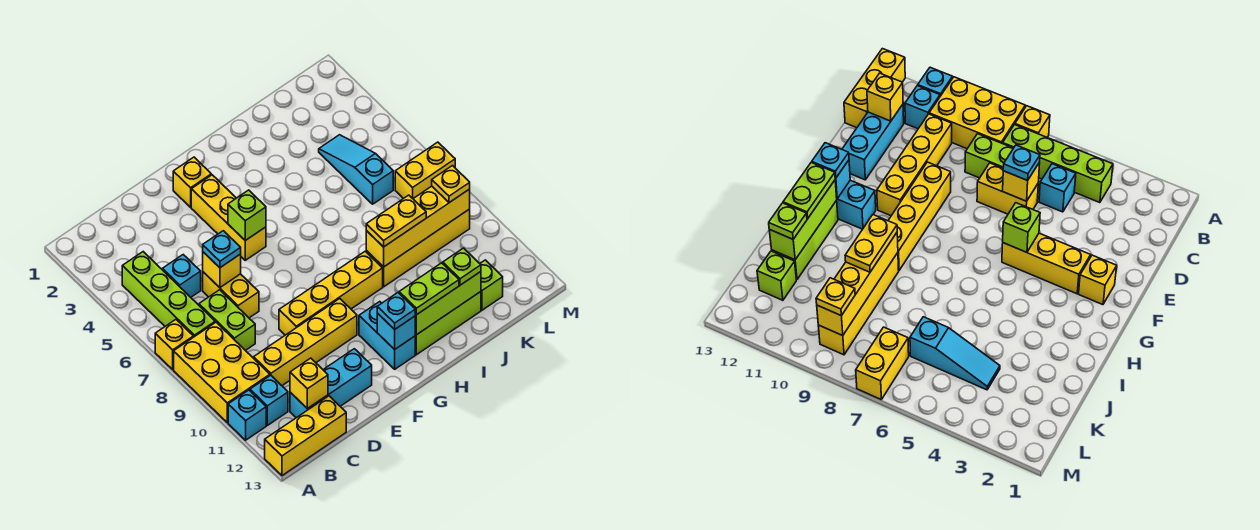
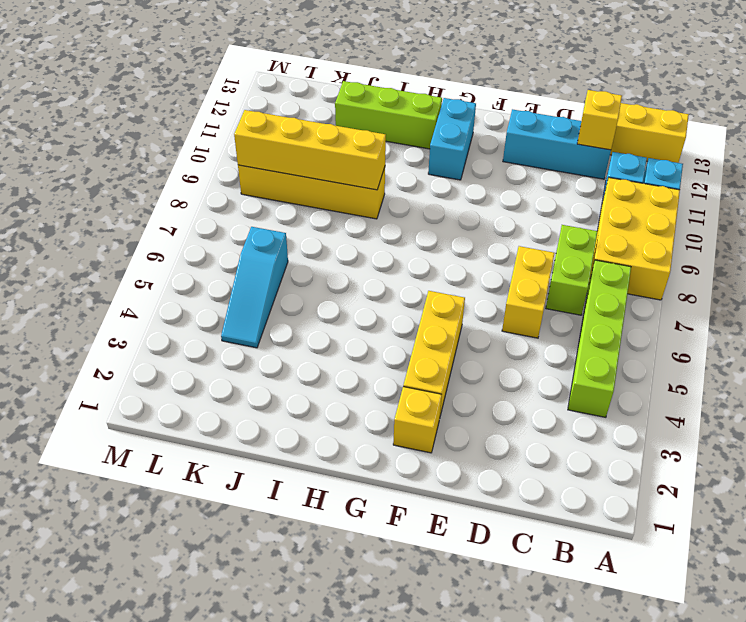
none -> yellow brick A7 level 1
none -> cyan brick C5 level 1
none -> yellow brick C10:F10 level 1
none -> yellow brick E9:H9 level 1

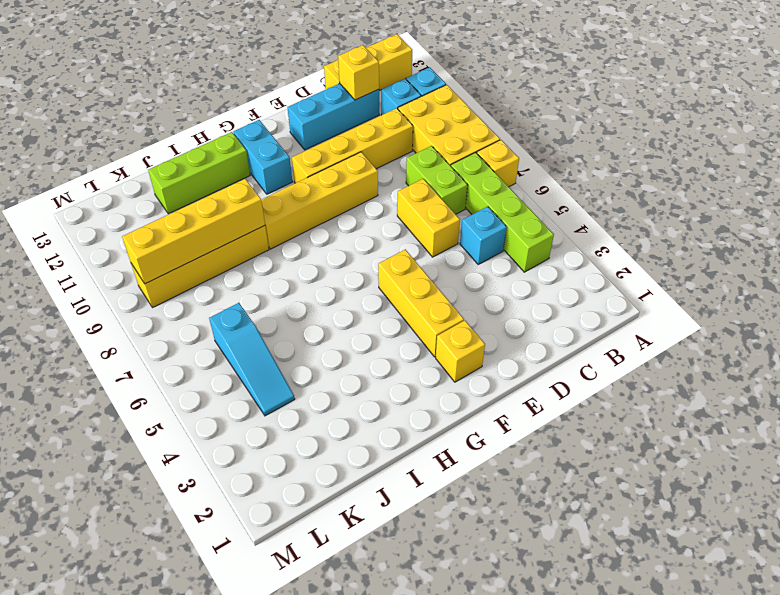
none -> lime brick K12 level 1
none -> yellow brick L7:M7 level 1
none -> yellow brick D6 level 2
none -> lime brick F5 level 2

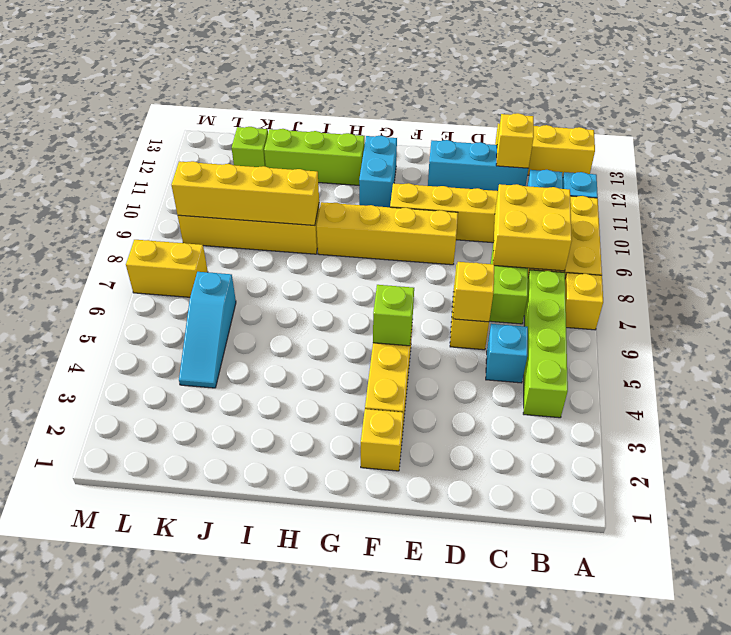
yellow brick B8:C9 level 2 -> none
none -> cyan brick G12 level 2
none -> lime brick H12:J12 level 2
none -> cyan plate D6 level 3
none -> cyan plate G12 level 3

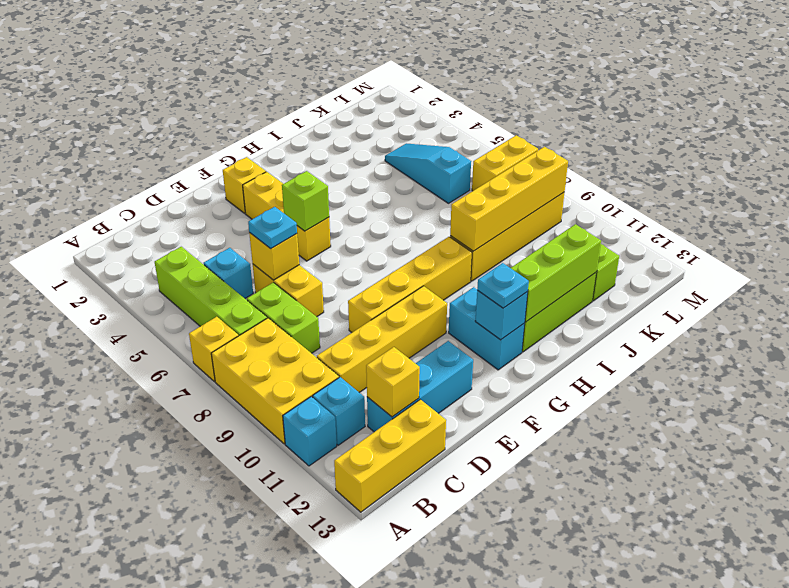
none -> lime plate H12:I12 level 3
none -> yellow plate I9:J9 level 3
none -> lime plate J12 level 3
none -> yellow plate L9 level 3

